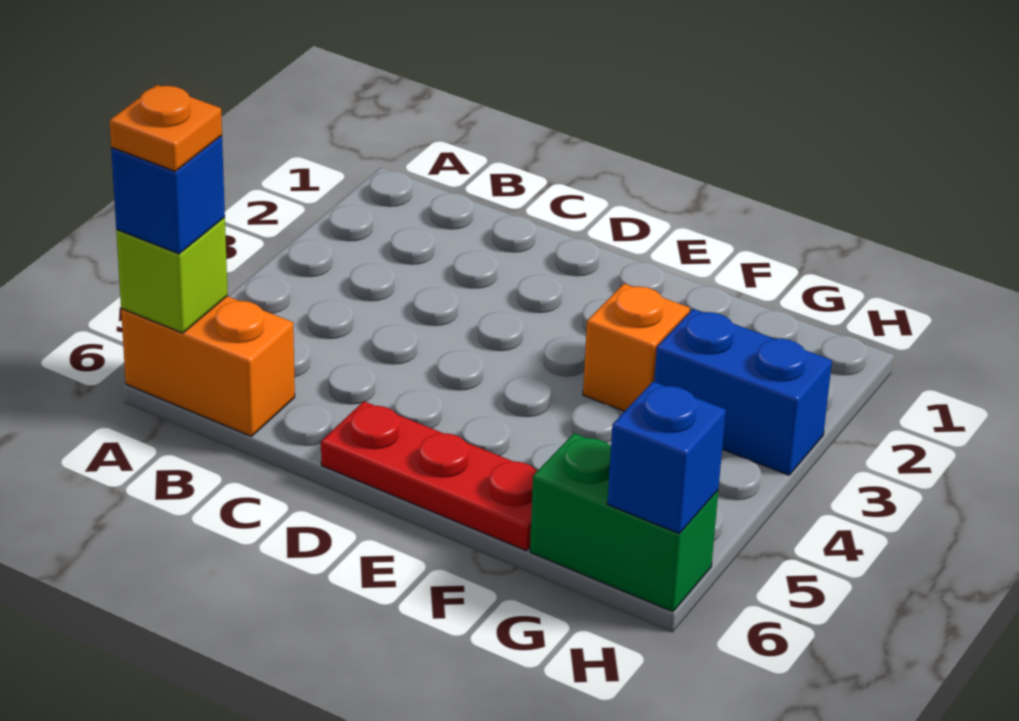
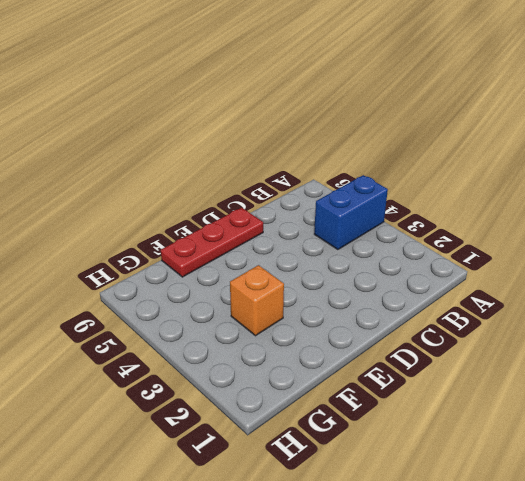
blue brick A4:B4 level 1 -> blue brick G3:H3 level 1
none -> orange brick A6:B6 level 1
none -> green brick G6:H6 level 1

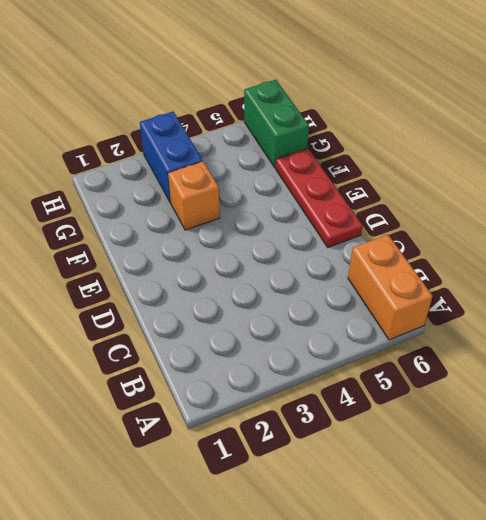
none -> lime brick A6 level 2
none -> blue brick H6 level 2

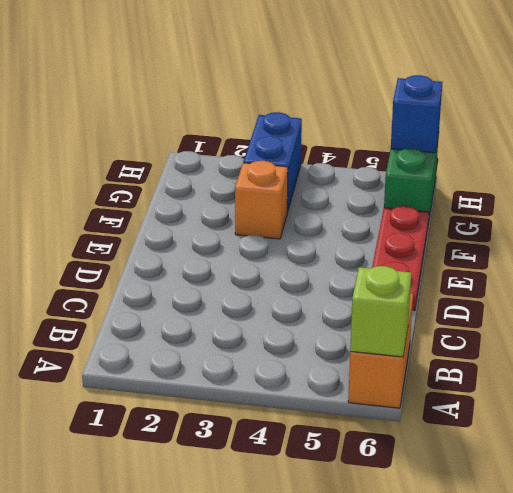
none -> blue brick A6 level 3
none -> orange plate A6 level 4

